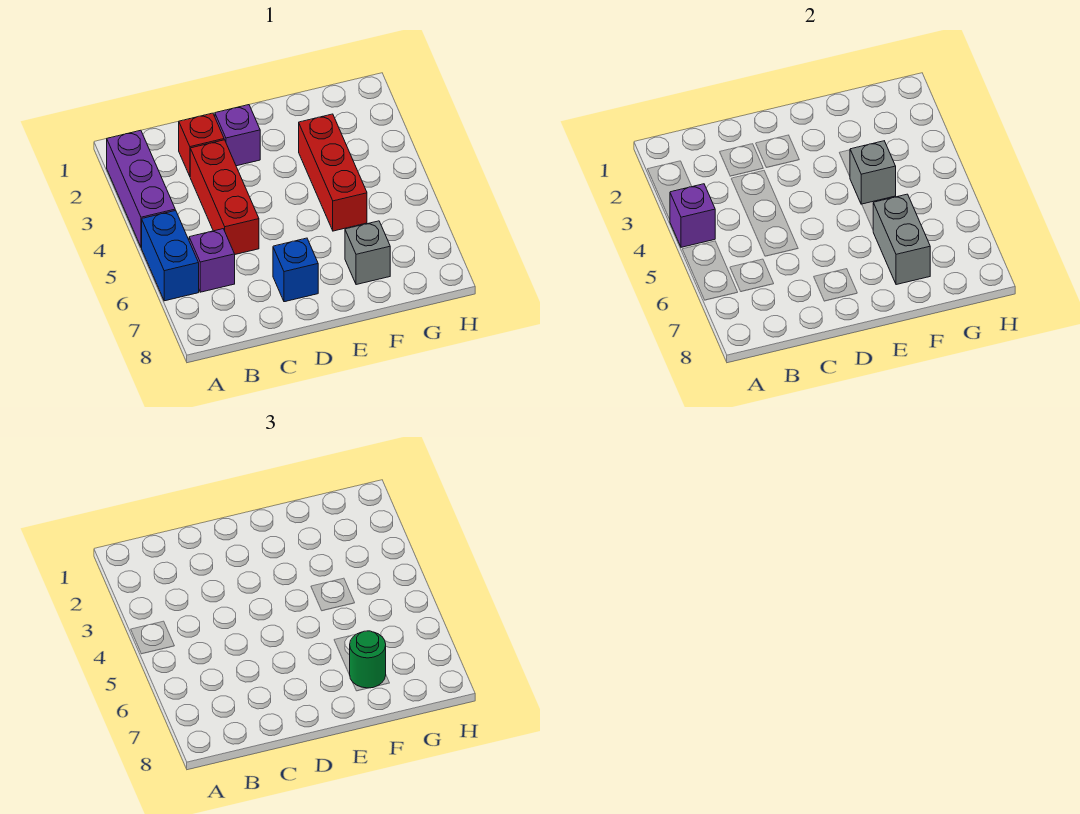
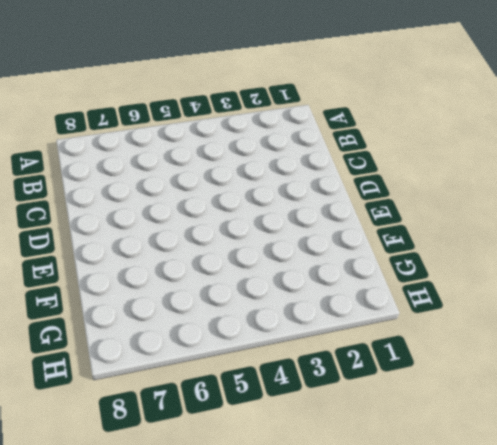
none -> purple brick A2:A4 level 1
none -> blue brick A5:A6 level 1
none -> purple brick B6 level 1

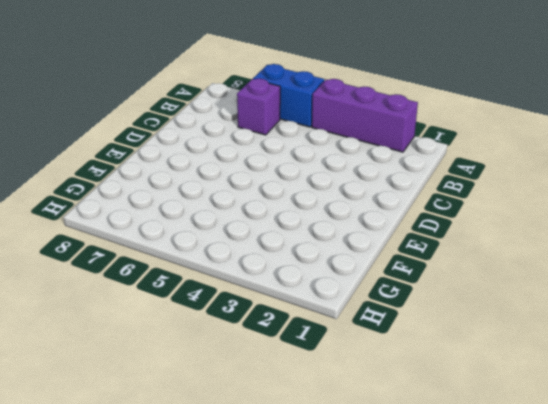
none -> red brick C2 level 1
none -> red brick C3:C5 level 1
none -> purple brick D2 level 1

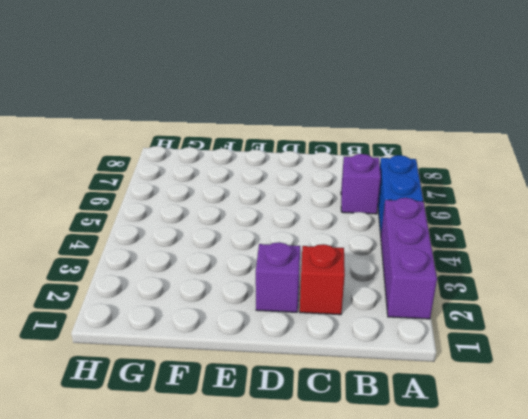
none -> red brick C3:C5 level 1
none -> blue brick D7 level 1
none -> red brick F3:F5 level 1

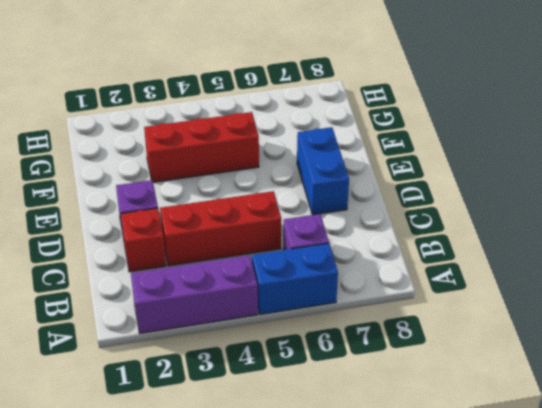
blue brick D7:E7 level 1 -> blue brick D7 level 1
none -> grey brick F7 level 1
none -> purple brick A4 level 2
none -> grey brick F4 level 2

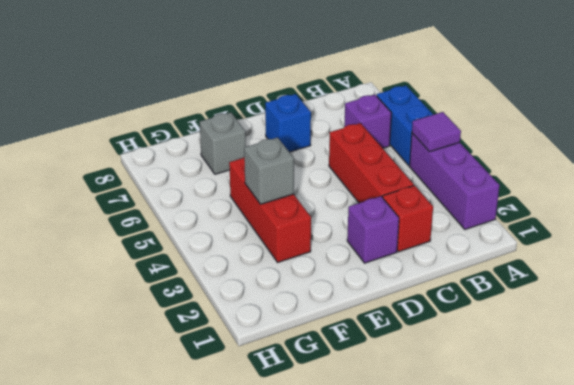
purple tile A4 level 2 -> purple brick A4 level 2
none -> grey brick F6:F7 level 2
none -> green round brick F7 level 3

